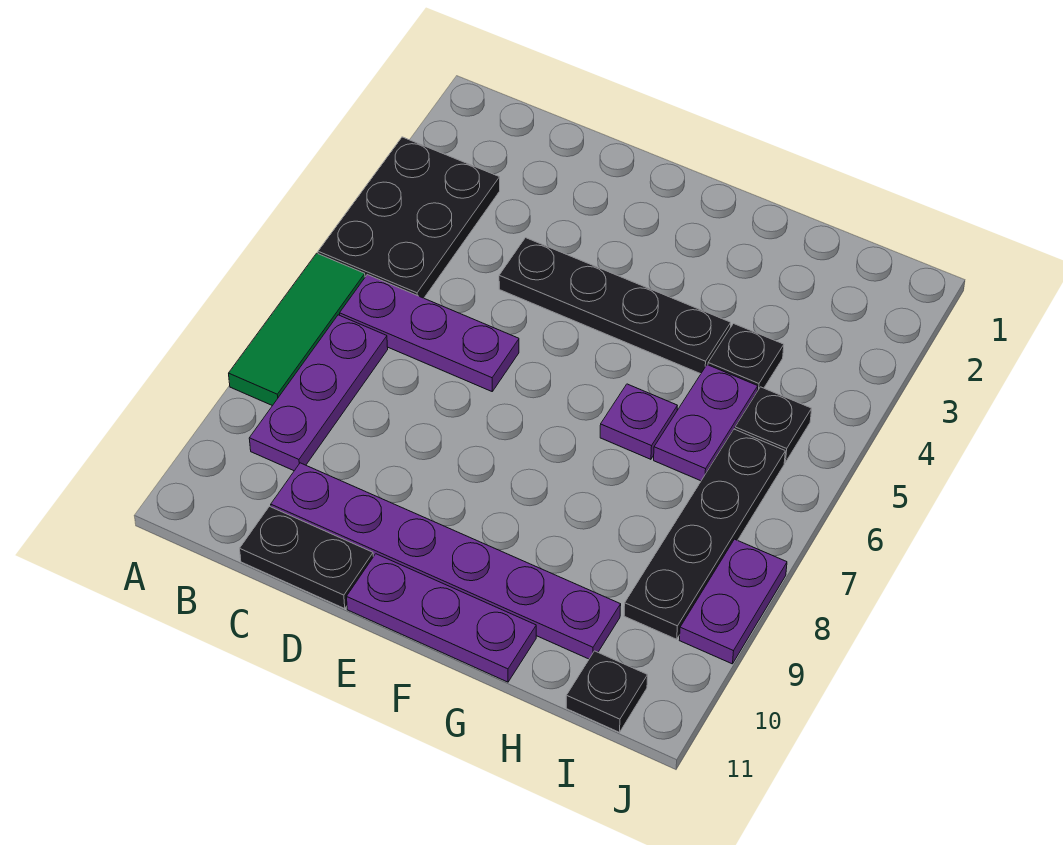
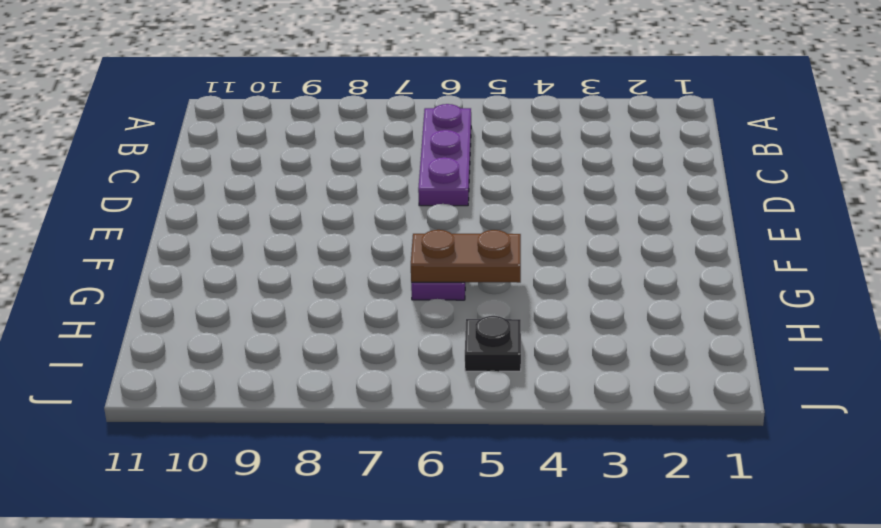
brown plate G5:G6 level 2 -> none
none -> black plate A3:B5 level 1
none -> green tile A6:A8 level 1
none -> purple plate B7:B9 level 1

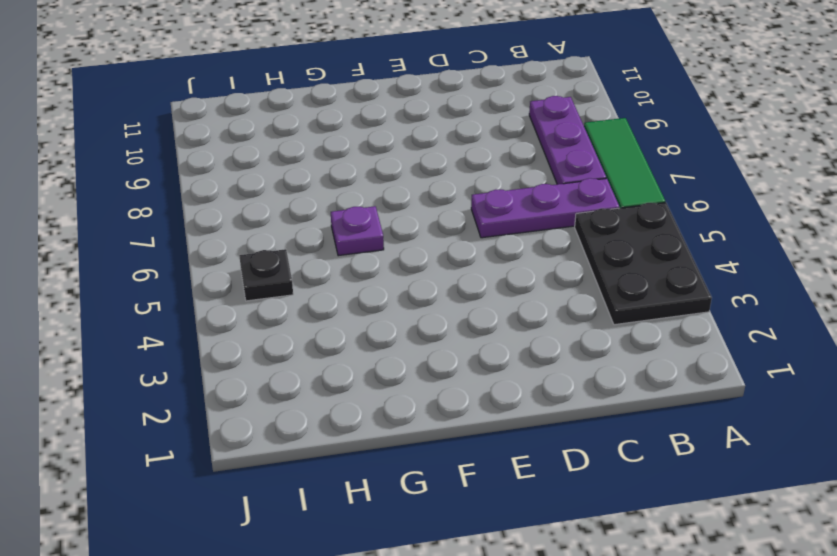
none -> purple plate C10:H10 level 1
none -> black plate C11:D11 level 1
none -> black plate D4:G4 level 1

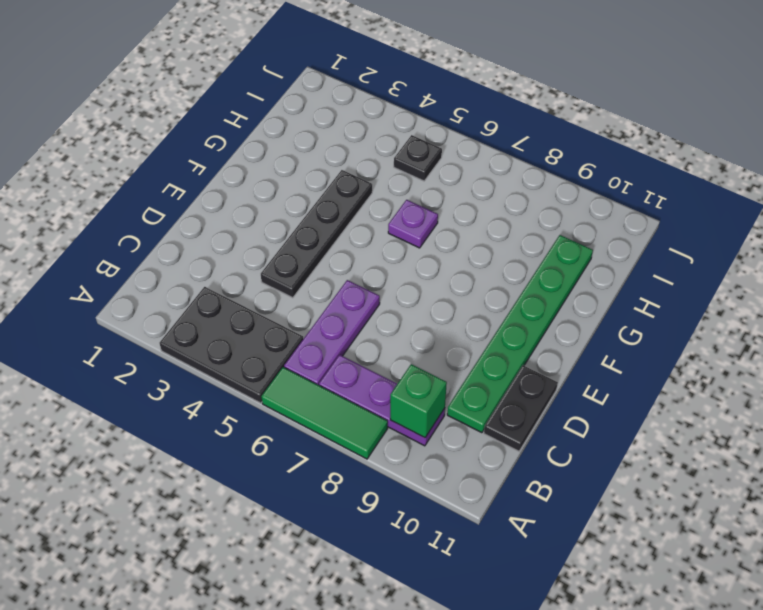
green brick B9 level 2 -> none
green plate C10:H10 level 1 -> purple plate C10:H10 level 1
none -> purple plate E11:G11 level 1
none -> black plate H4 level 1
none -> purple plate H5:H6 level 1

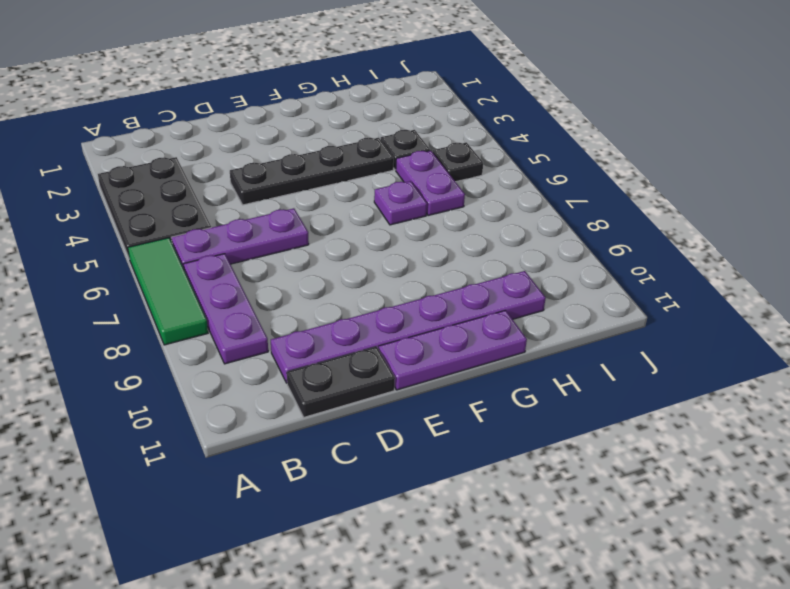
none -> black plate I6:I9 level 1
none -> black plate I11 level 1
none -> purple plate J8:J9 level 1

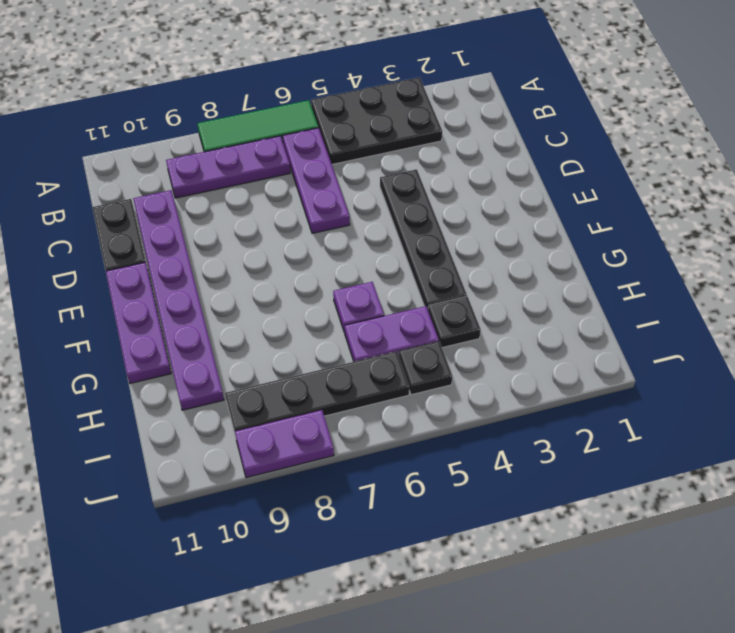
none -> black plate I11 level 1

